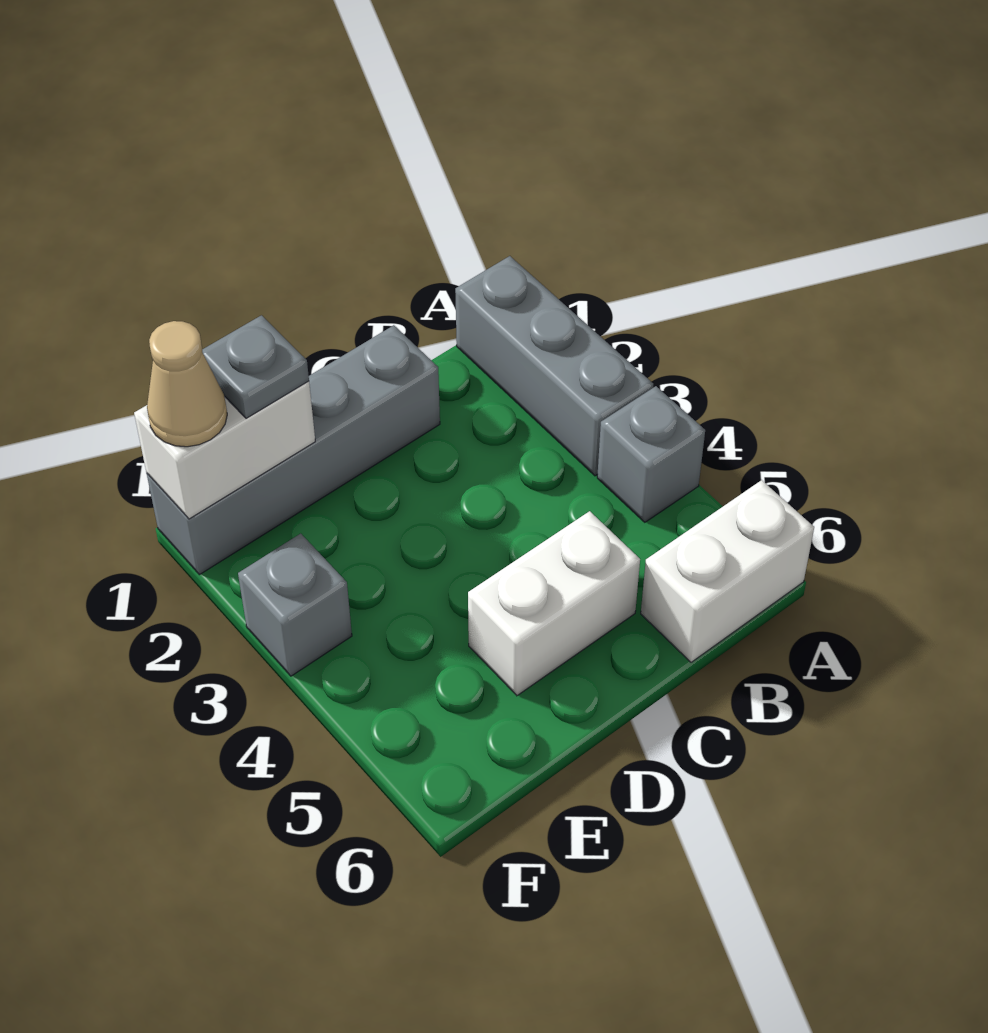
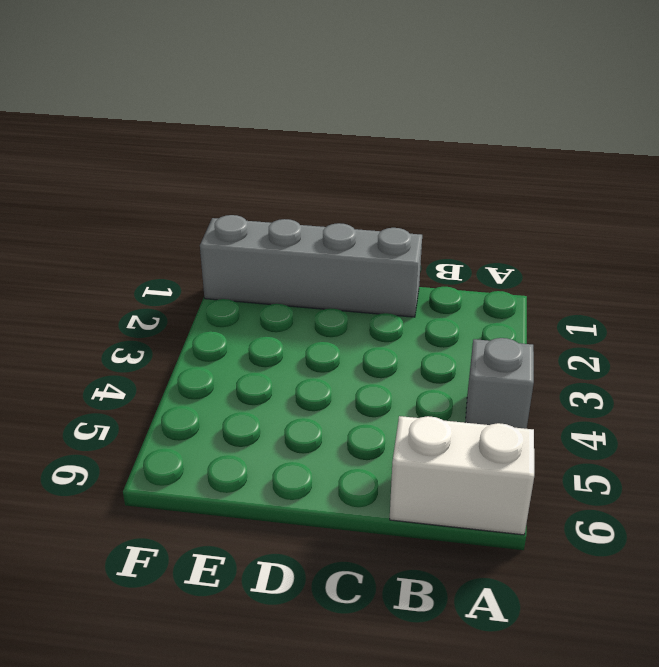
none -> grey brick A1:A3 level 1
none -> white brick C5:D5 level 1

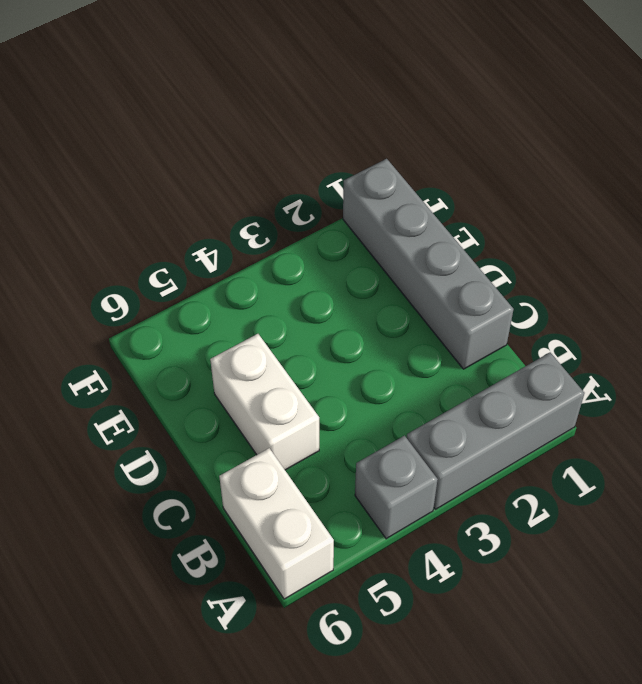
none -> grey brick F3 level 1
none -> white brick E1:F1 level 2

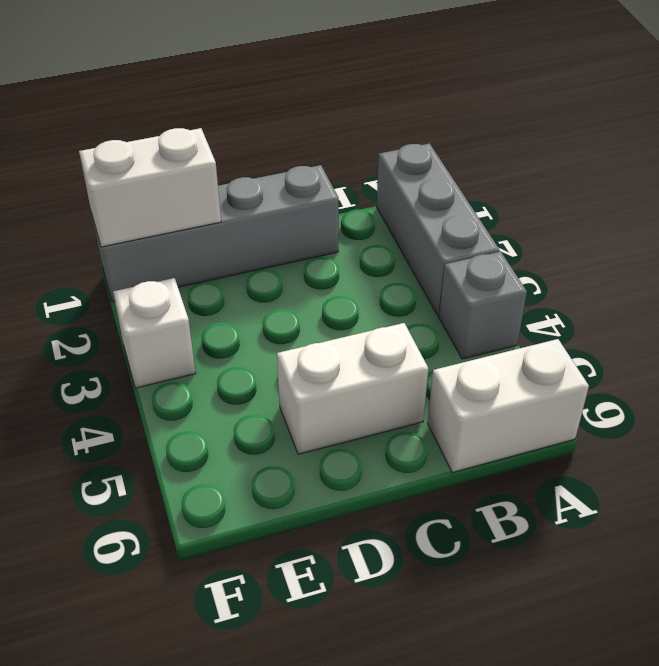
white brick F3 level 1 -> grey brick F3 level 1
none -> grey plate E1 level 3
none -> tan cone F1 level 3

